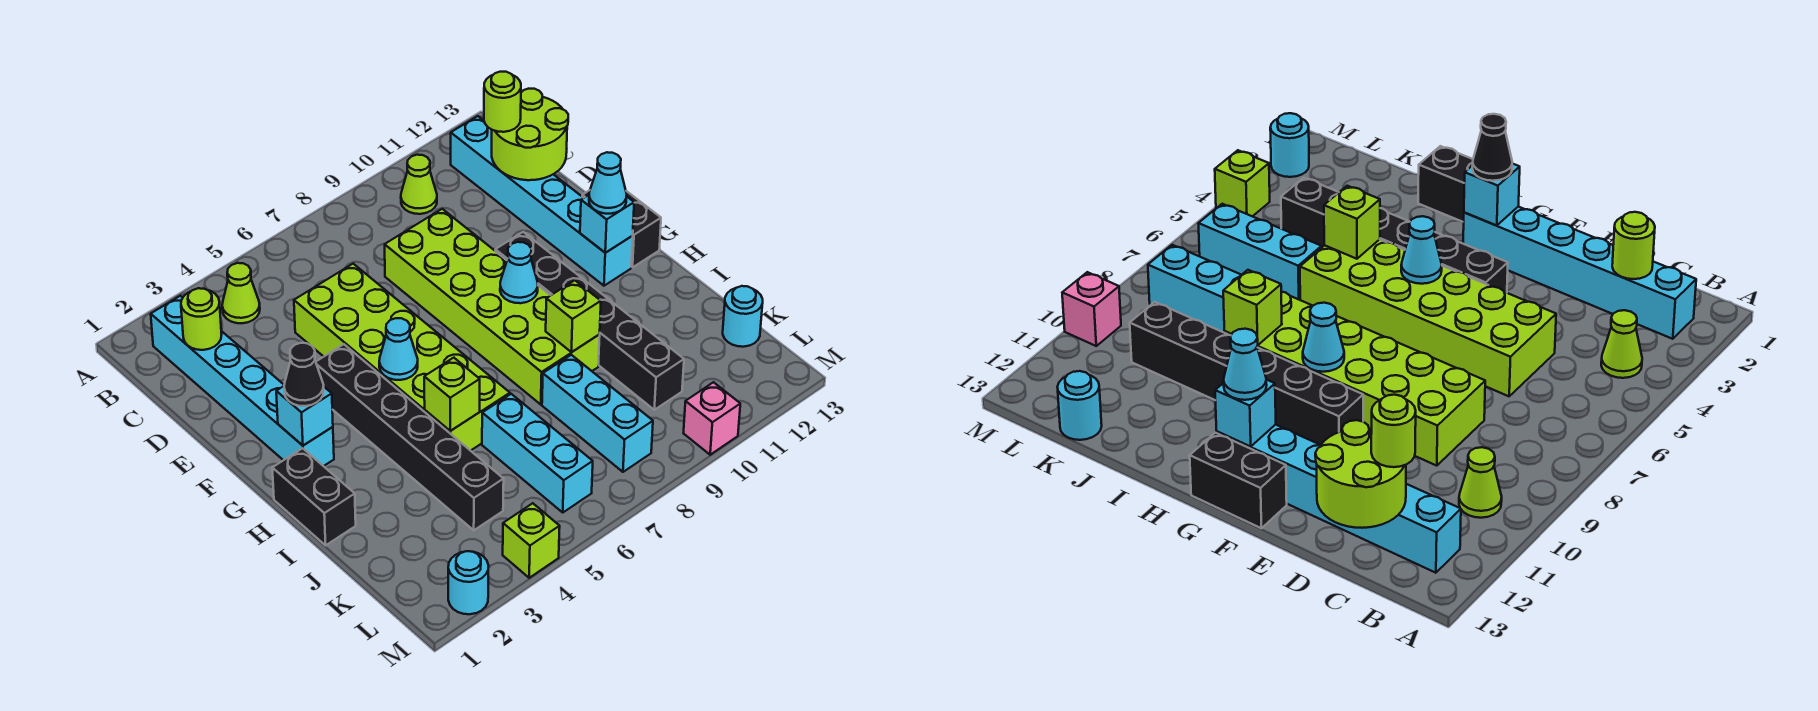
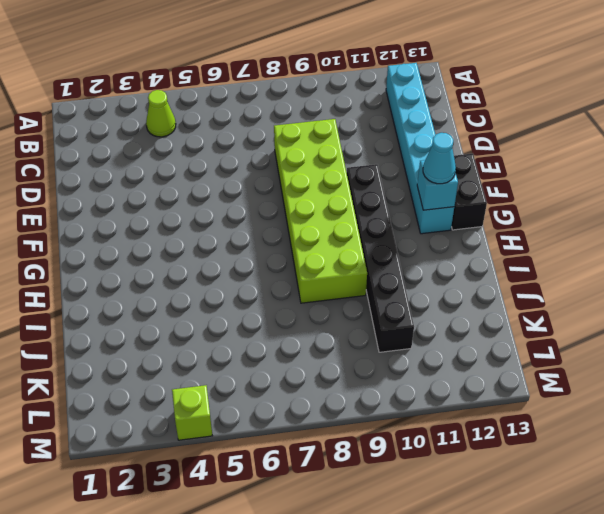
none -> cyan brick B2:G2 level 1
none -> lime cone B10 level 1
none -> lime brick D5:I6 level 1

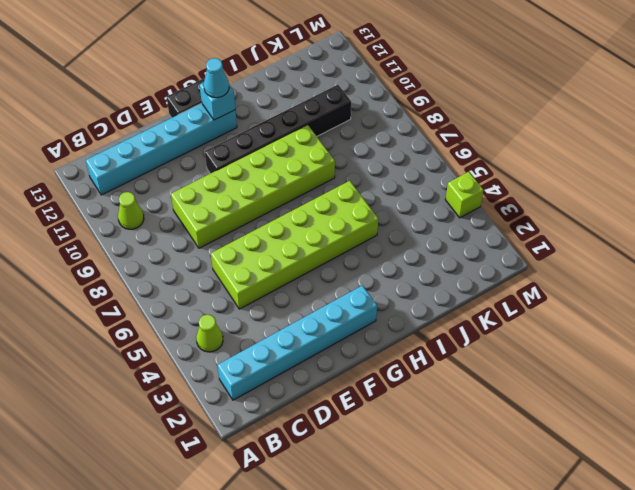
none -> black brick F4:K4 level 1
none -> black brick H1:I1 level 1
none -> cyan brick J6:L6 level 1

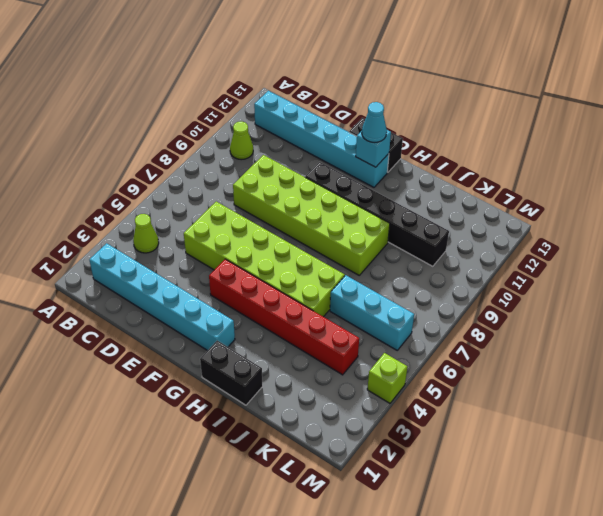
red brick F4:K4 level 1 -> black brick F4:K4 level 1
none -> cyan brick J8:L8 level 1
none -> cyan round brick K13 level 1
none -> cyan round brick M2 level 1

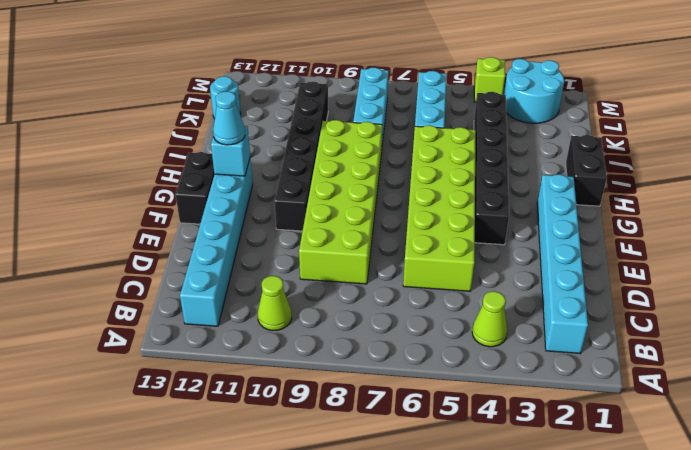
cyan round brick L2:M3 level 1 -> cyan round brick M2 level 1
none -> pink brick M10 level 1
none -> lime round brick C2 level 2
none -> lime round brick C12:D13 level 2

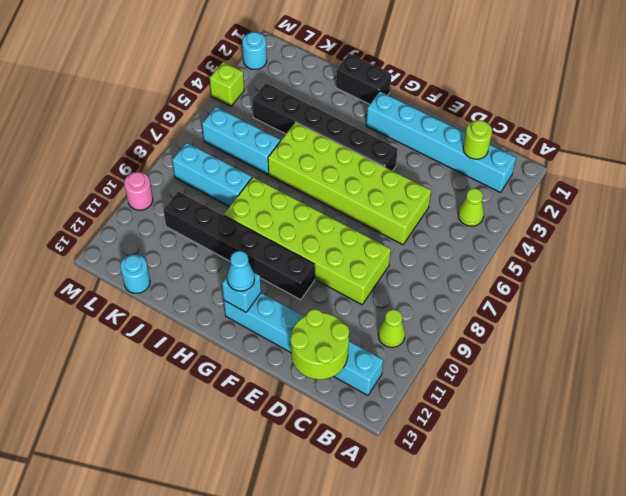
pink round brick M10 level 1 -> pink brick M10 level 1
none -> black brick F13:G13 level 1
none -> cyan brick G2 level 2
none -> cyan cone G5 level 2

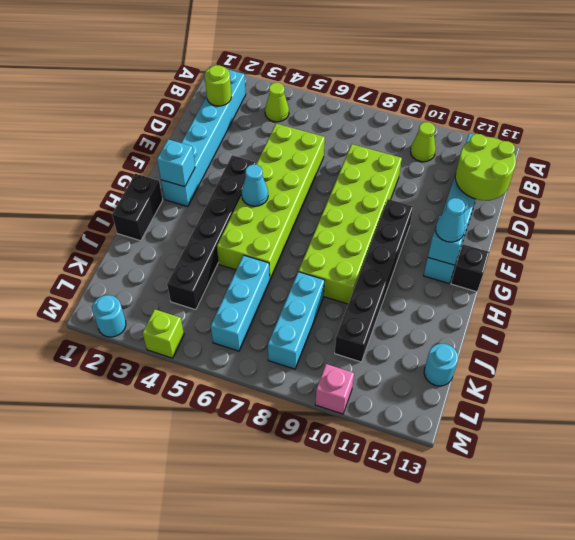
black brick G13 level 1 -> black brick F13:G13 level 1
none -> cyan cone G9 level 2
none -> lime brick I5 level 2
none -> lime brick I9 level 2

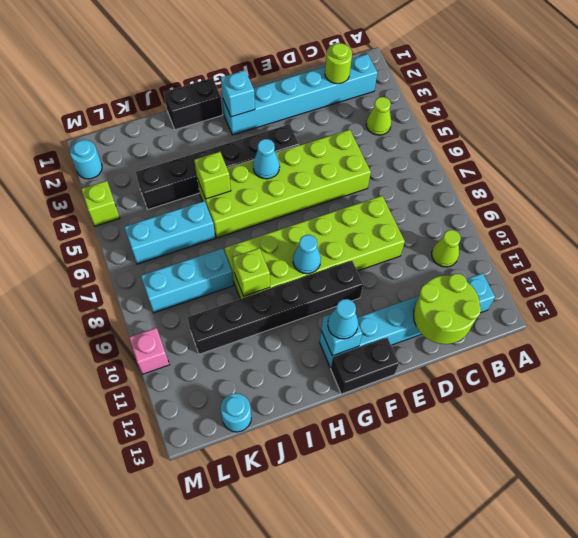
none -> lime round brick C12 level 3
none -> black cone G2 level 3

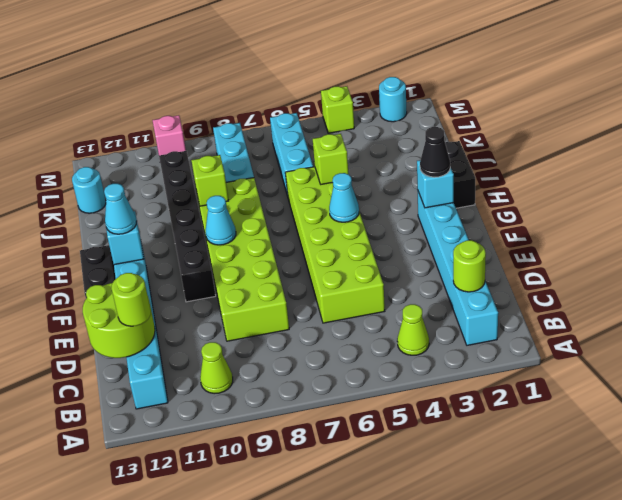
none -> black brick F4:K4 level 1

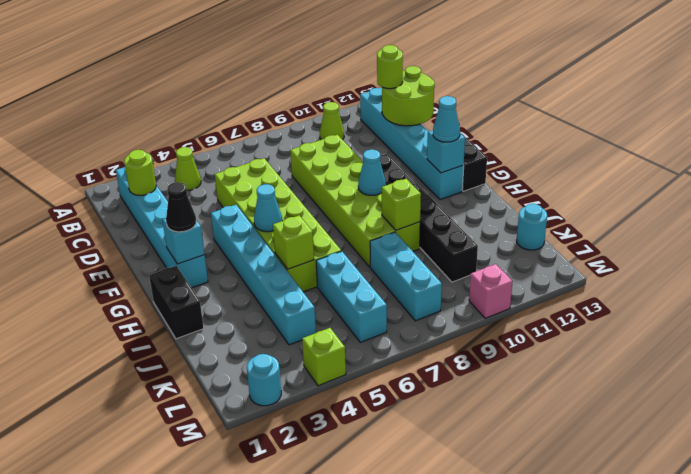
cyan brick F4:K4 level 1 -> black brick F4:K4 level 1

